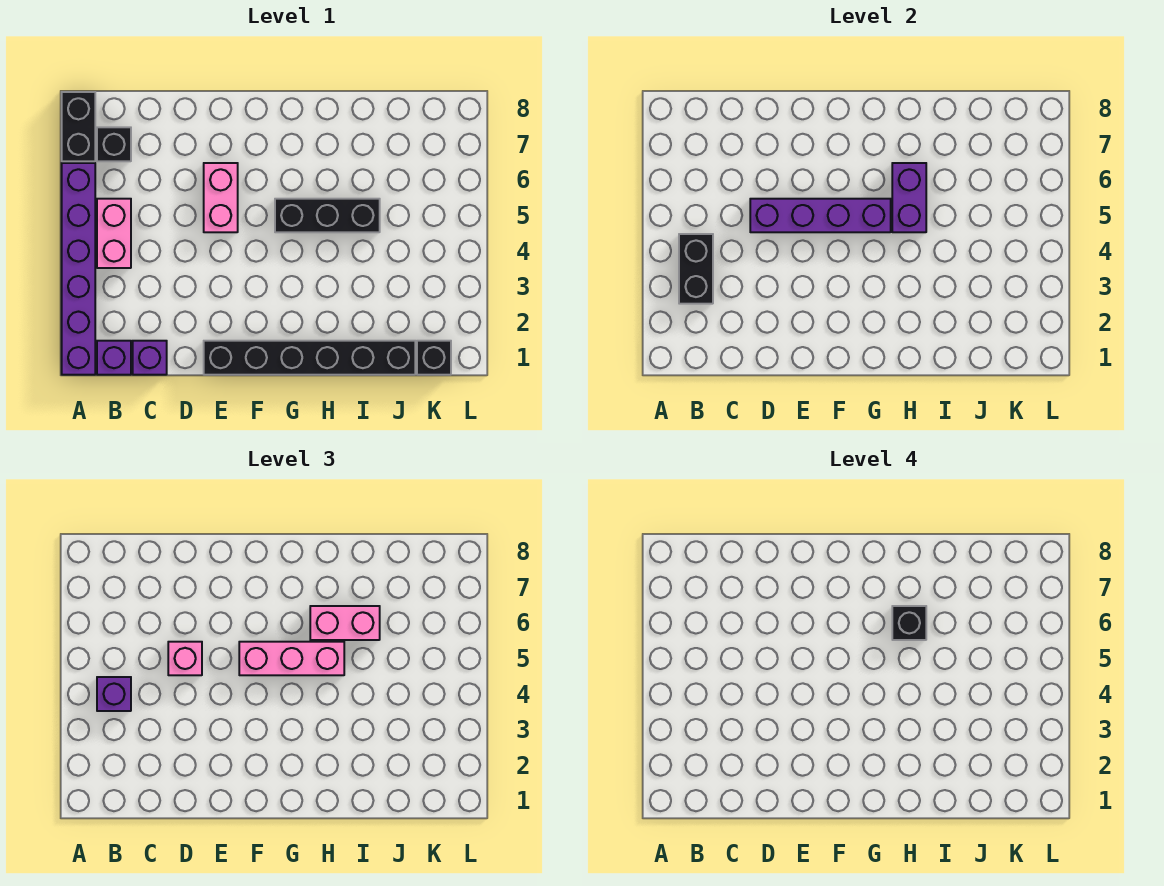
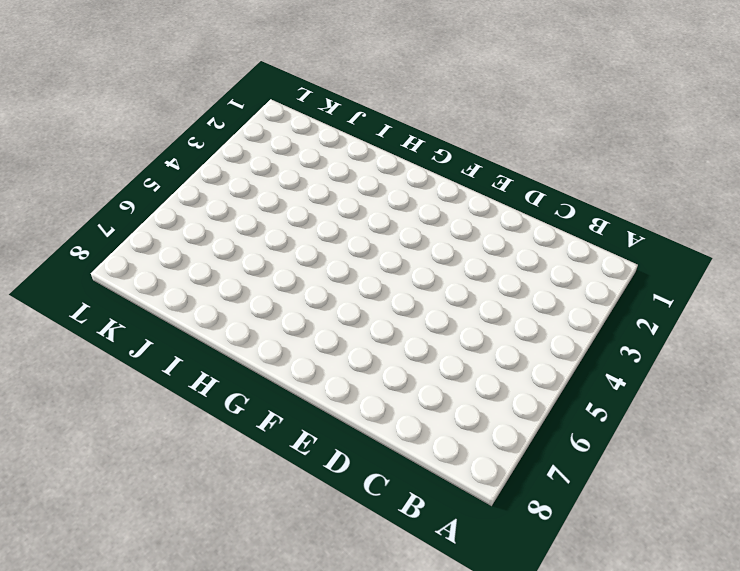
none -> purple brick A1:A6 level 1
none -> black brick A7:A8 level 1
none -> purple brick B1 level 1

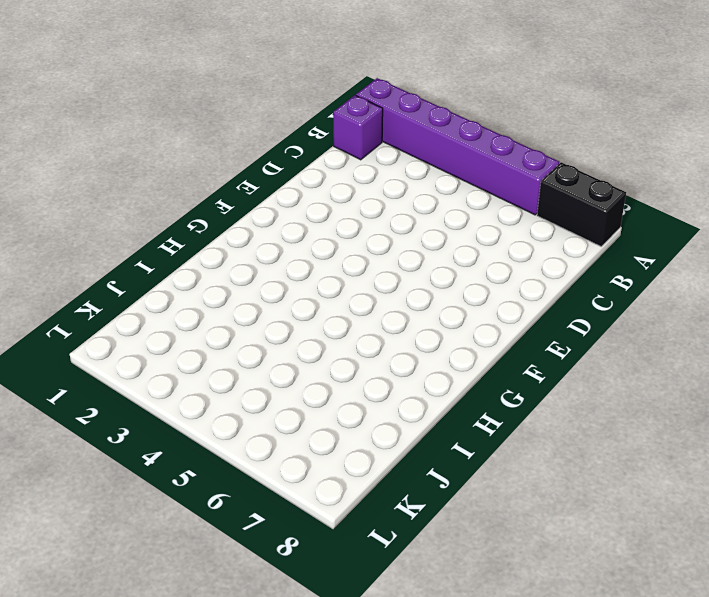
none -> pink brick B4:B5 level 1
none -> black brick B7 level 1
none -> purple brick C1 level 1

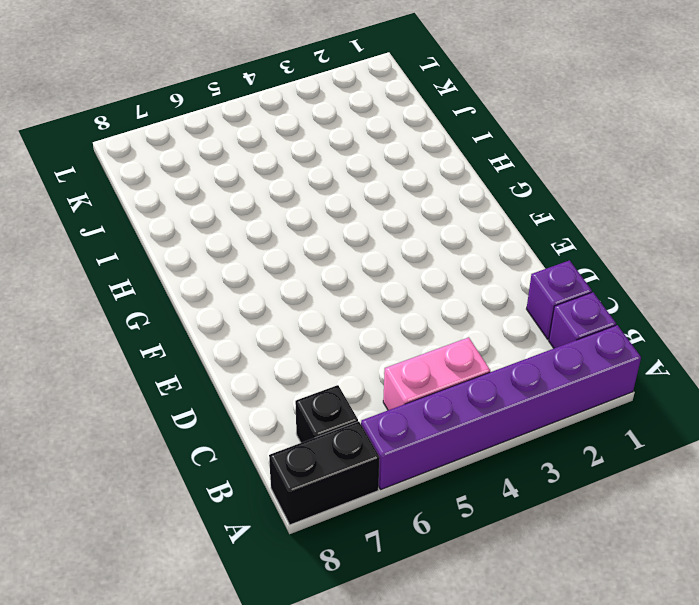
none -> black brick E1:J1 level 1
none -> pink brick E5:E6 level 1
none -> black brick G5:I5 level 1

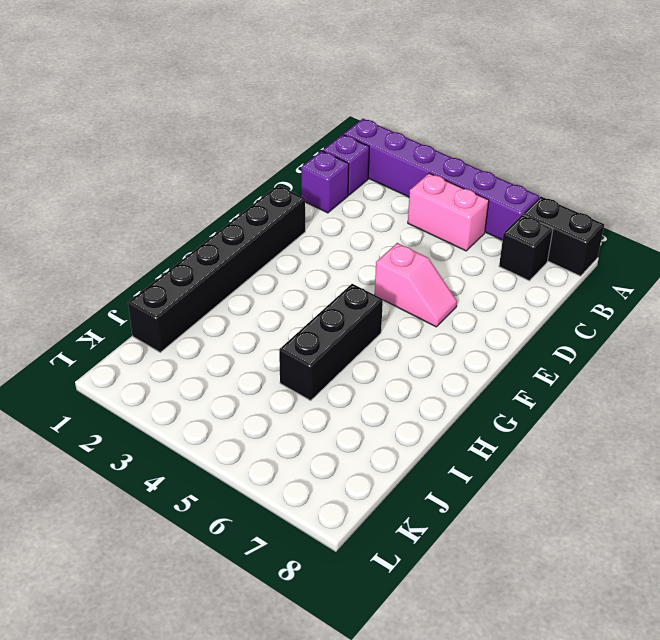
pink slope E5:E6 level 1 top 5 -> pink brick E5:E6 level 1
none -> black brick K1 level 1
none -> black brick B3:B4 level 2
none -> purple brick D5:G5 level 2

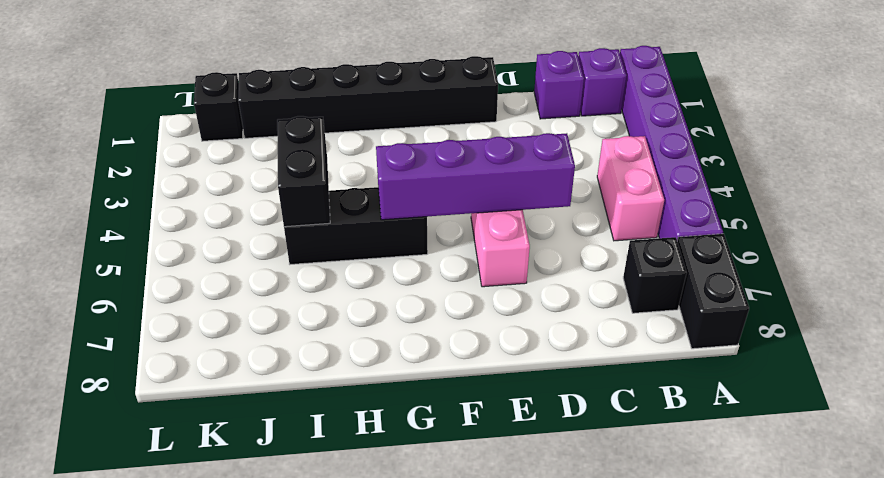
black brick I4:I5 level 2 -> black brick B3:B4 level 2
none -> purple brick H5:H6 level 2
none -> purple brick B4 level 3
none -> pink brick D5 level 3

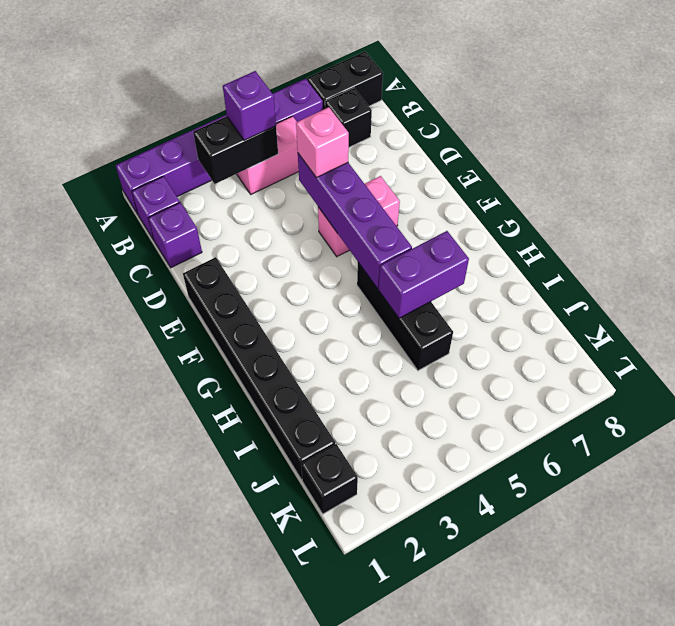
none -> pink brick F5:H5 level 3
none -> pink brick H6:I6 level 3
none -> black brick H6 level 4

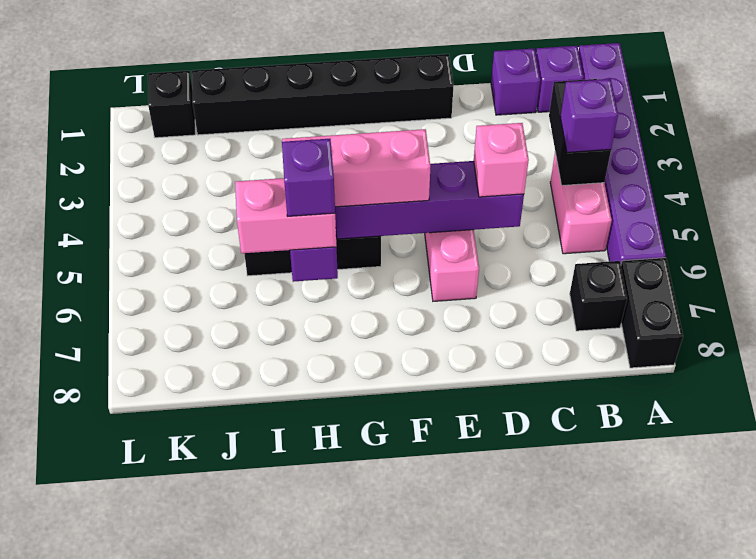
purple brick H6 level 4 -> black brick H6 level 4

